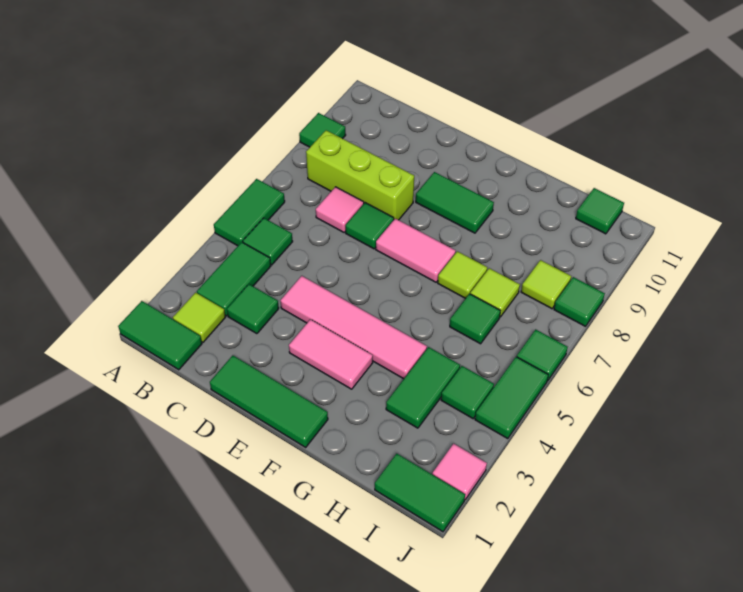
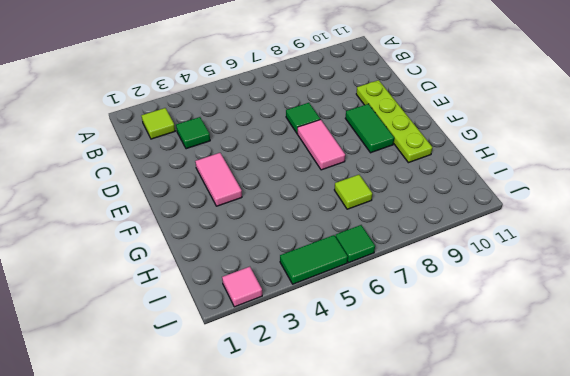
lime plate D10:G10 level 1 -> none
none -> green tile A1:B1 level 1
none -> green tile A5:A6 level 1
none -> green tile A9 level 1

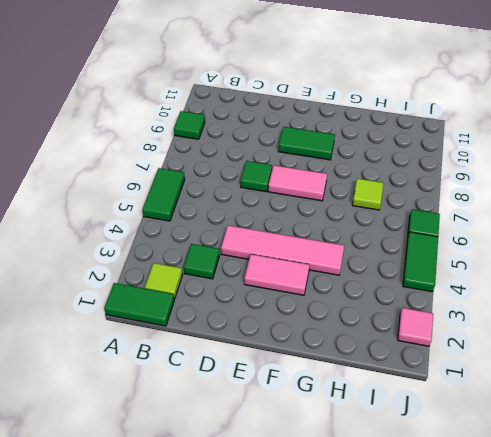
none -> green tile B3:B4 level 1
none -> green tile B5 level 1
none -> lime brick B8:D8 level 1

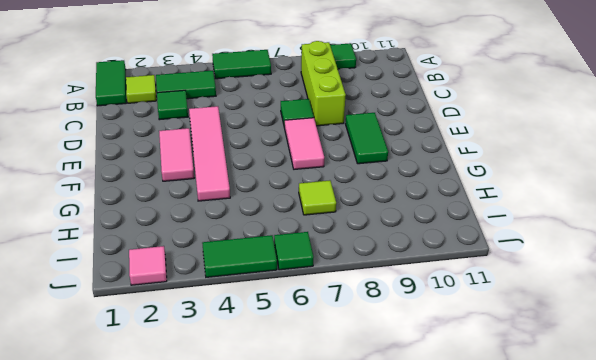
none -> green tile B5 level 1
none -> pink tile C7 level 1
none -> green tile D1:F1 level 1

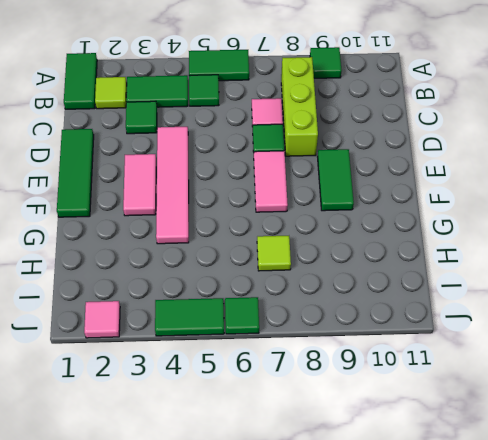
none -> lime tile G7 level 1
none -> green tile H3:H4 level 1
none -> green tile H6 level 1

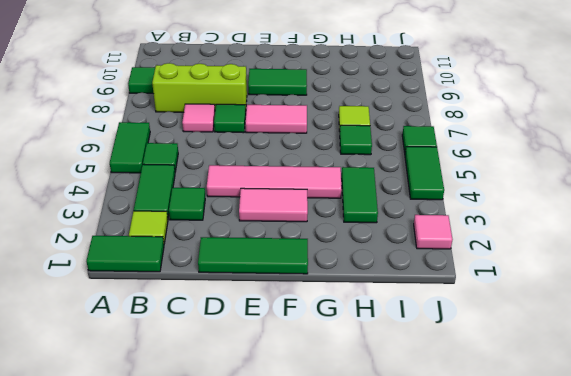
none -> lime tile G7 level 1
none -> green tile I1:J1 level 1
none -> green tile I4 level 1

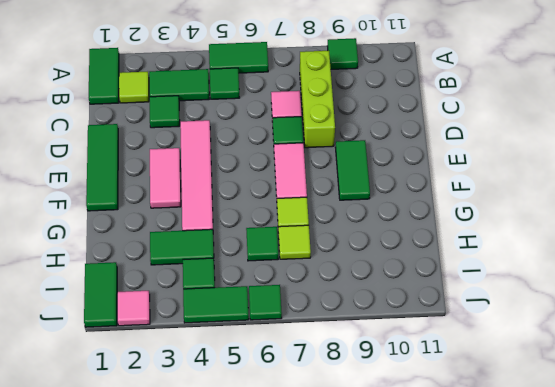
none -> lime tile I8 level 1
none -> green tile I11 level 1
none -> green tile J8 level 1

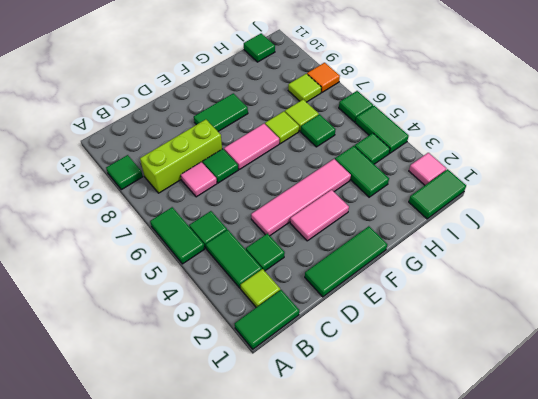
orange tile J8 level 1 -> green tile J8 level 1

